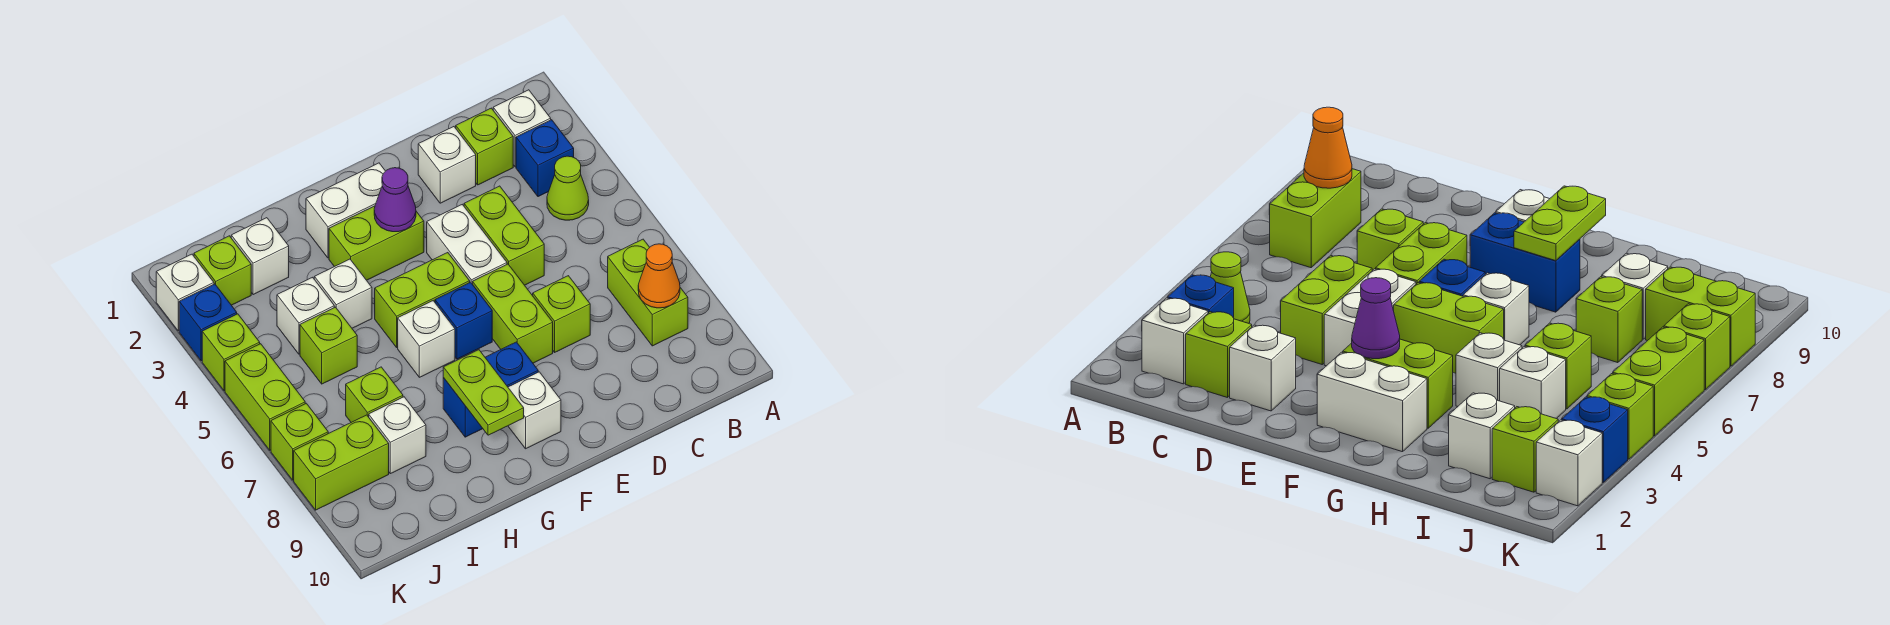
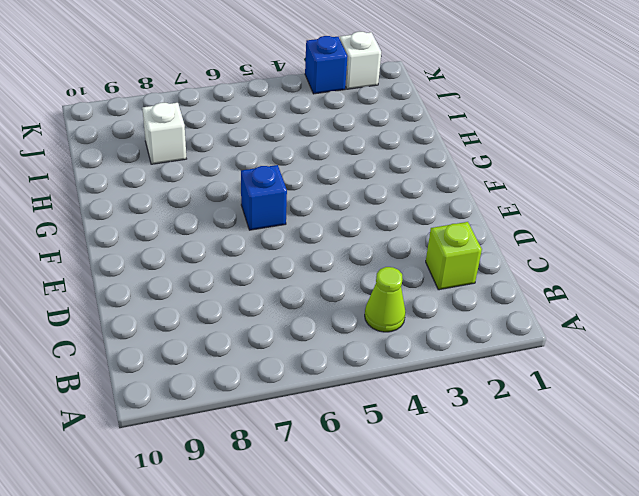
none -> white brick B2 level 1
none -> blue brick B3 level 1
none -> lime brick B7:B8 level 1
none -> white brick D2 level 1

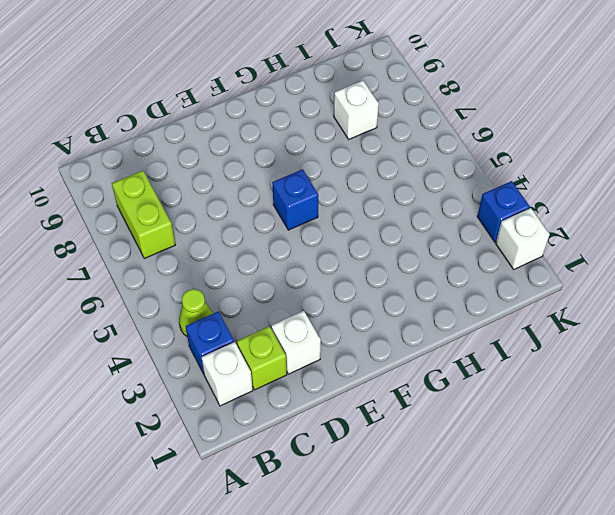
none -> lime brick D4:D5 level 1
none -> lime brick D7 level 1
none -> white brick E4:E5 level 1
none -> lime brick E6:E7 level 1

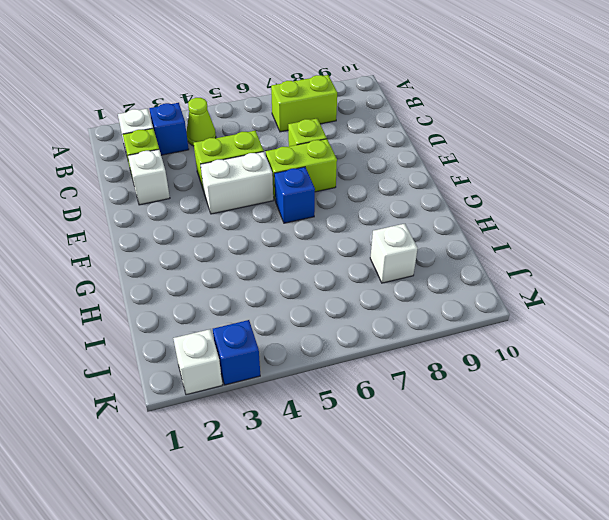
none -> white brick F2:G2 level 1
none -> lime brick F3:G3 level 1
none -> lime brick F5:G5 level 1
none -> blue brick F8:G8 level 1

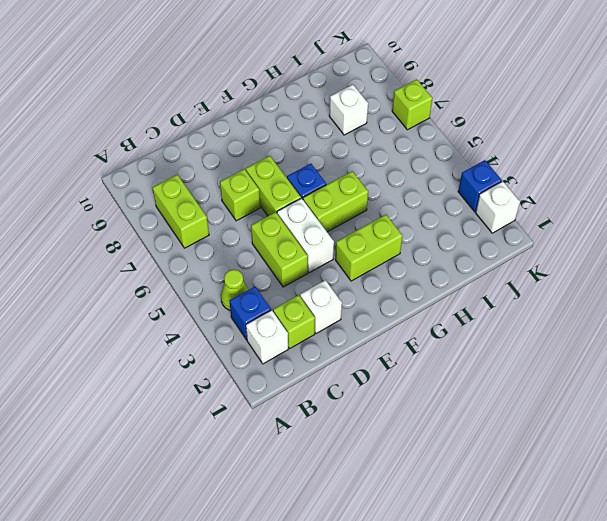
none -> white brick F2:G2 level 1
none -> blue brick F8:G8 level 1
none -> white brick F9 level 1
none -> white brick G6 level 1

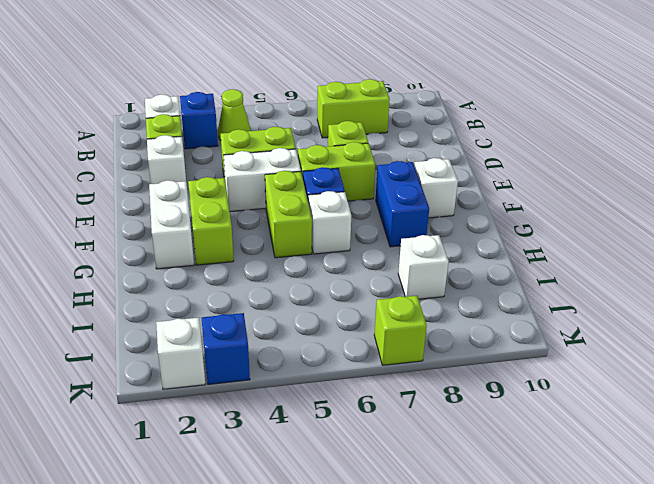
none -> white brick H4 level 1
none -> white brick I2 level 1
none -> white brick I4 level 1
none -> lime brick I5 level 1

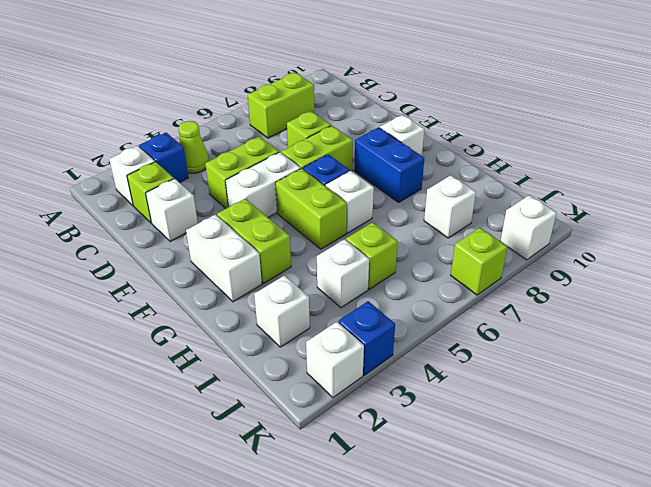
white brick K9 level 1 -> white brick H4 level 1
none -> lime brick I7 level 1
none -> lime brick J2 level 1
none -> lime brick J8:K8 level 1
none -> lime brick K4 level 1

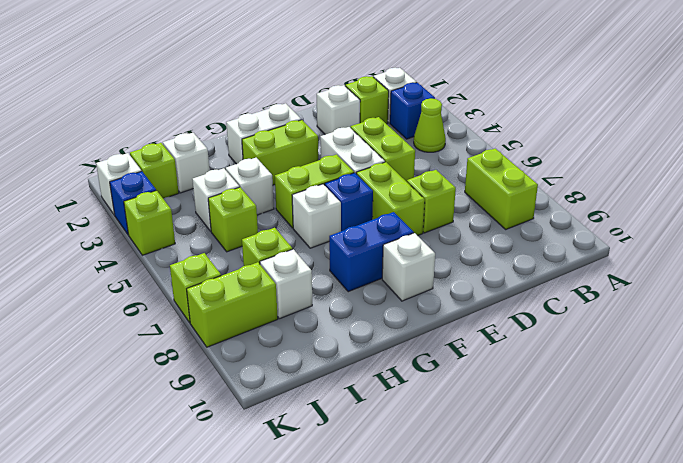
none -> lime brick K5:K6 level 1
none -> orange cone B8 level 2
none -> purple cone F3 level 2
none -> lime plate G8:G9 level 2

